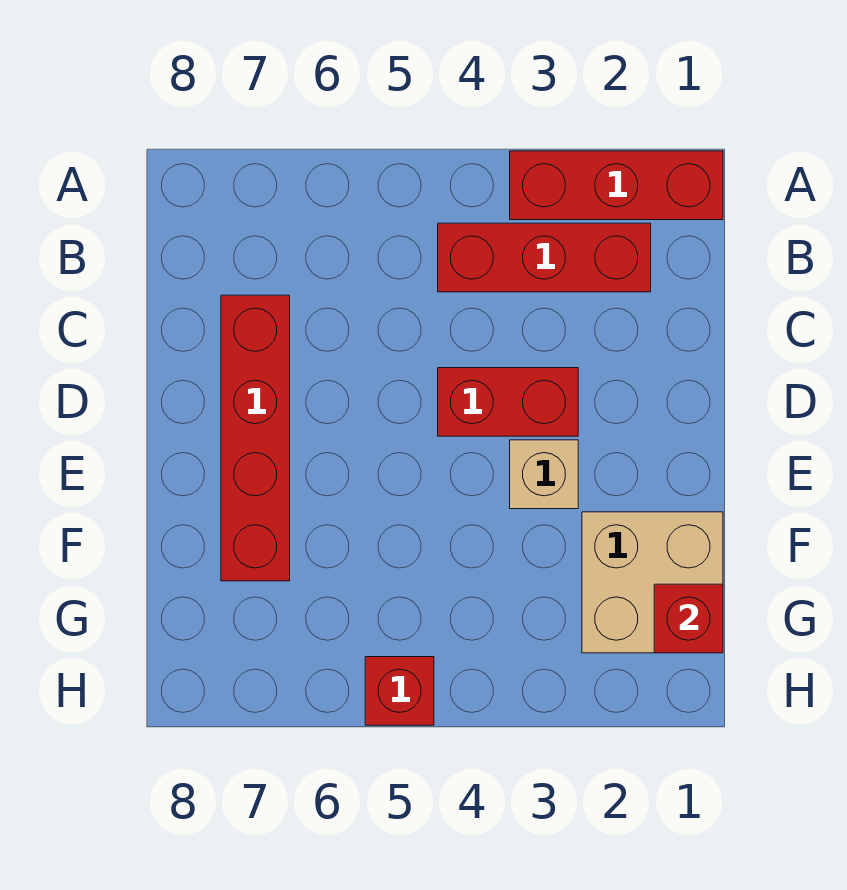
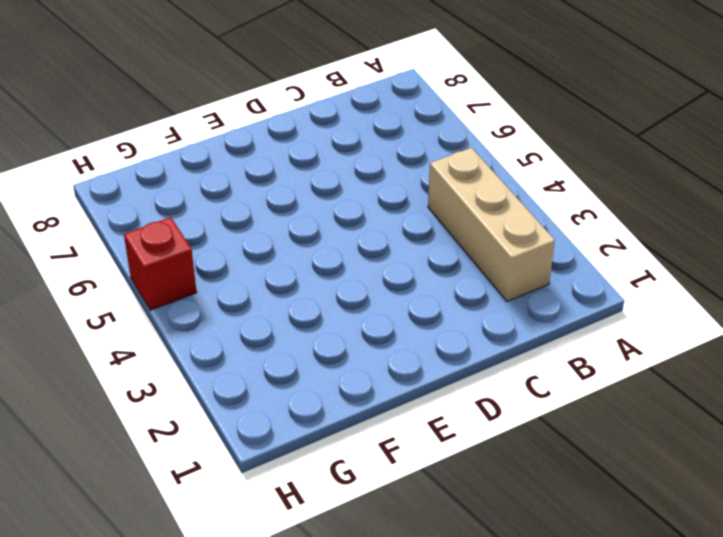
tan brick B2:B4 level 1 -> red brick B2:B4 level 1
none -> red brick A1:A3 level 1
none -> red brick C7:F7 level 1

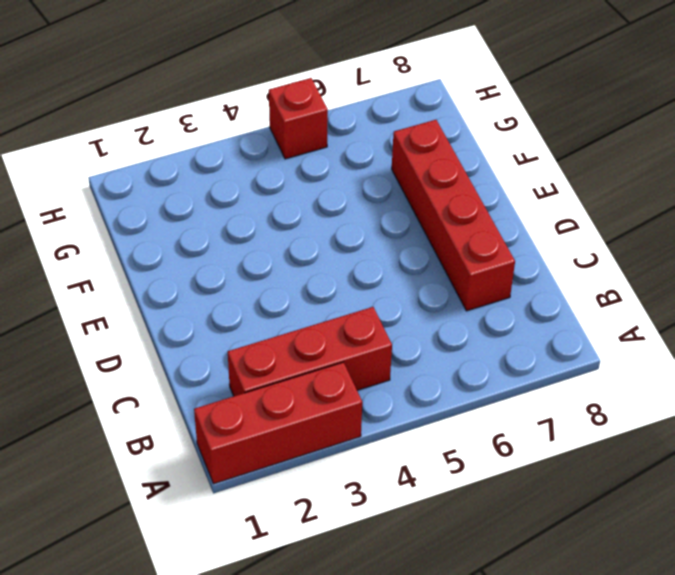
none -> red brick D3:D4 level 1
none -> tan brick E3 level 1

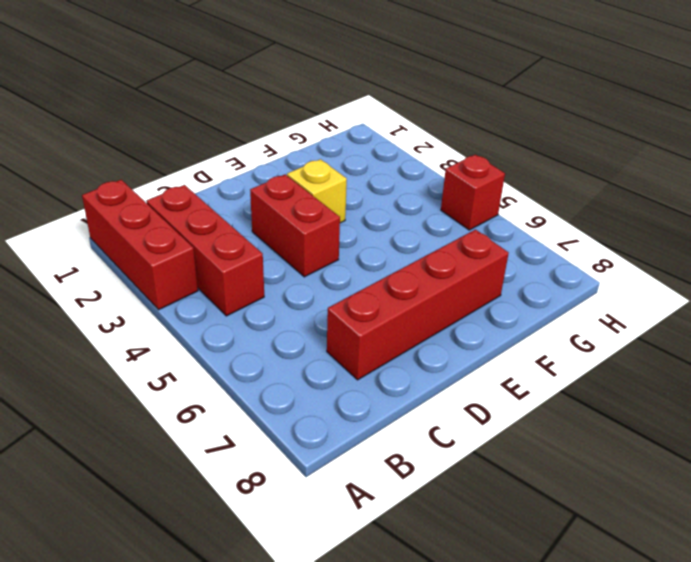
yellow brick E3 level 1 -> tan brick E3 level 1
none -> tan brick F1:G2 level 1
none -> red brick G1 level 2

